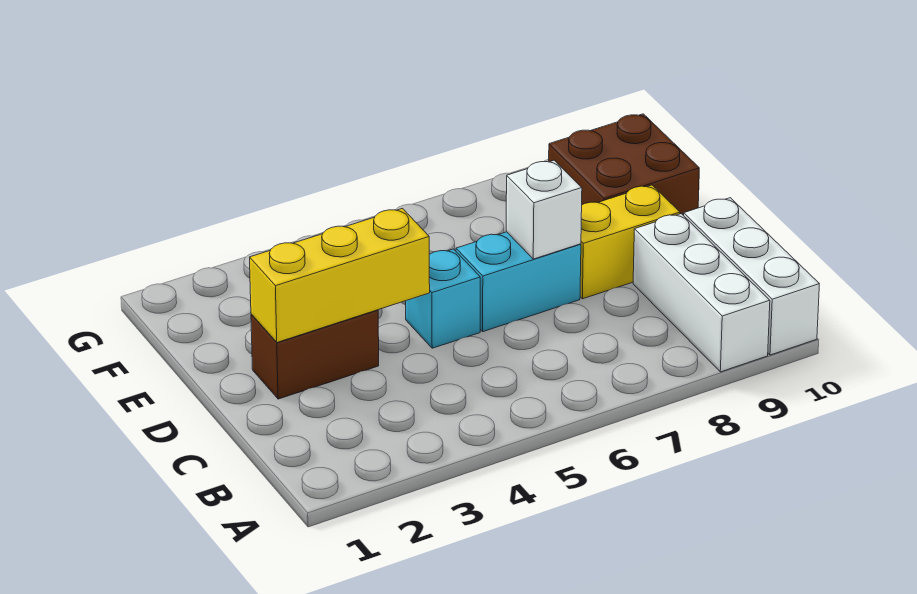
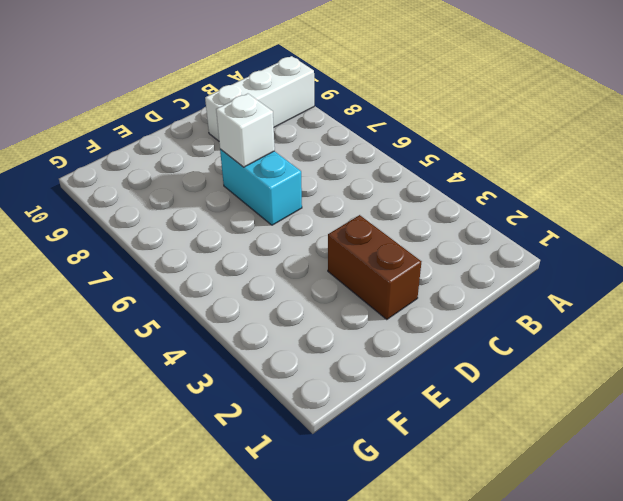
none -> white brick A10:C10 level 1
none -> cyan brick D5 level 1

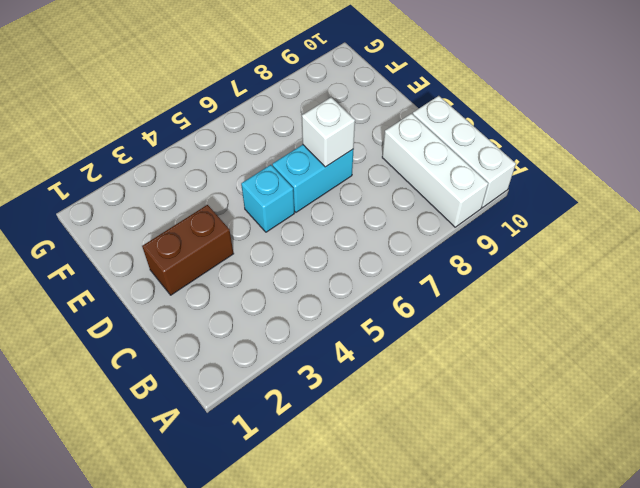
none -> yellow brick D8:D9 level 1
none -> brown brick E9:F10 level 1

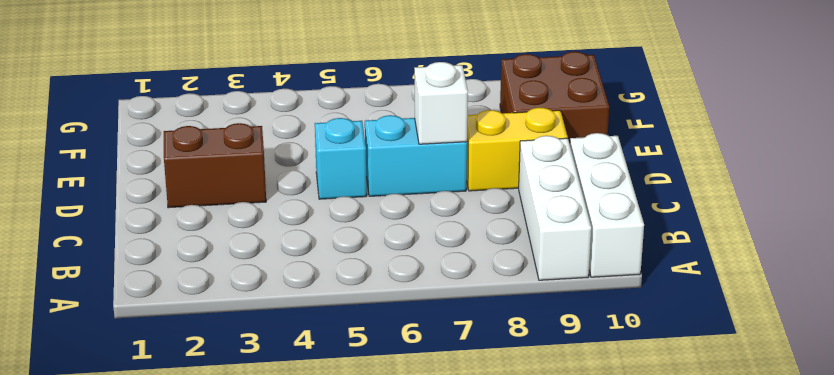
none -> yellow brick D2:D4 level 2

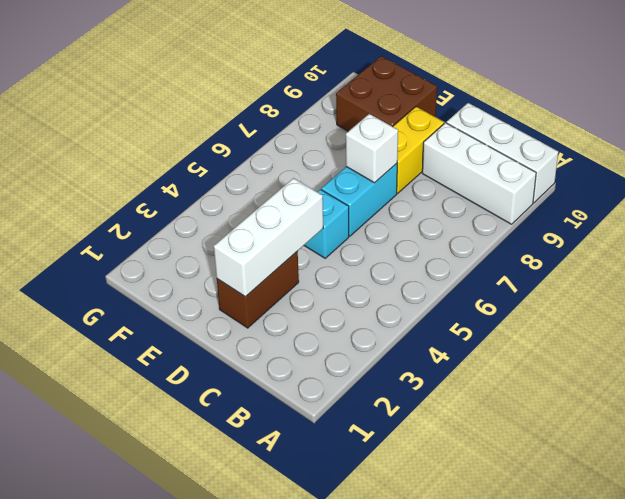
white brick D2:D4 level 2 -> yellow brick D2:D4 level 2

